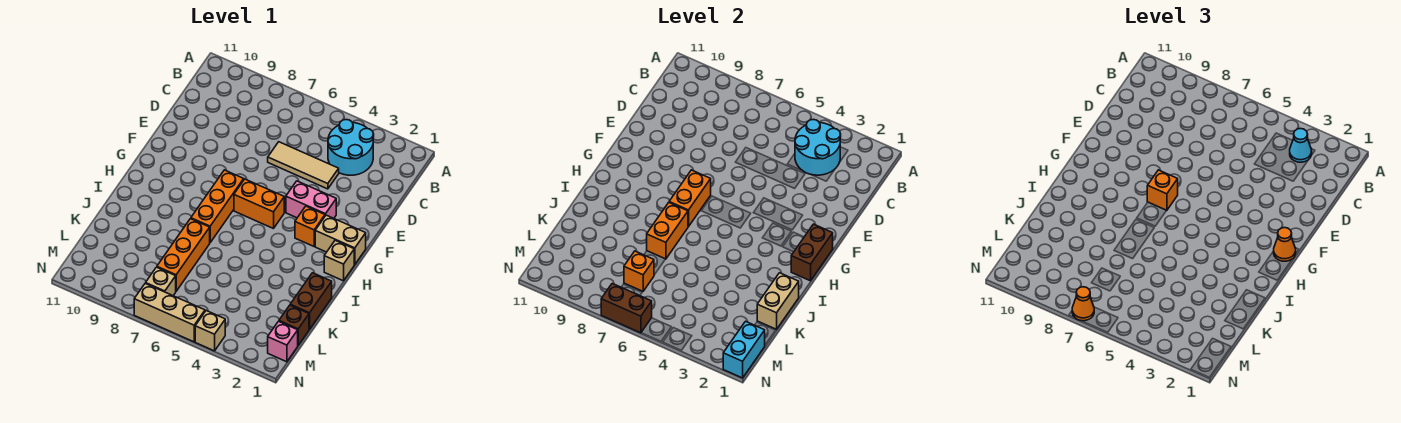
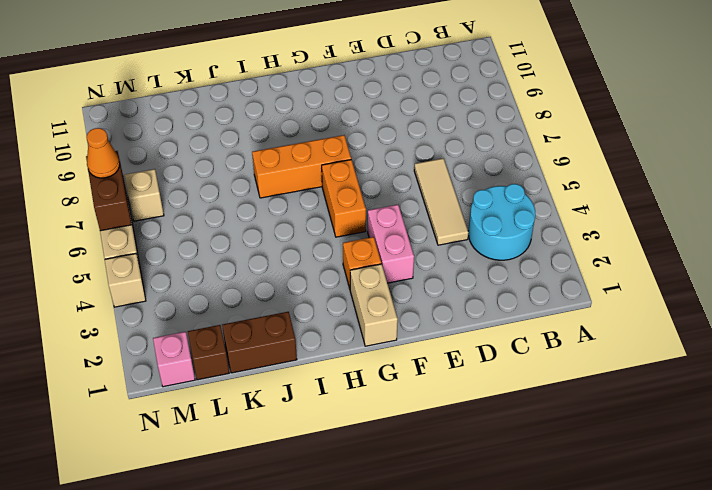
none -> tan brick H1 level 1
none -> orange brick J7:L7 level 1
none -> cyan round brick B3:C4 level 2

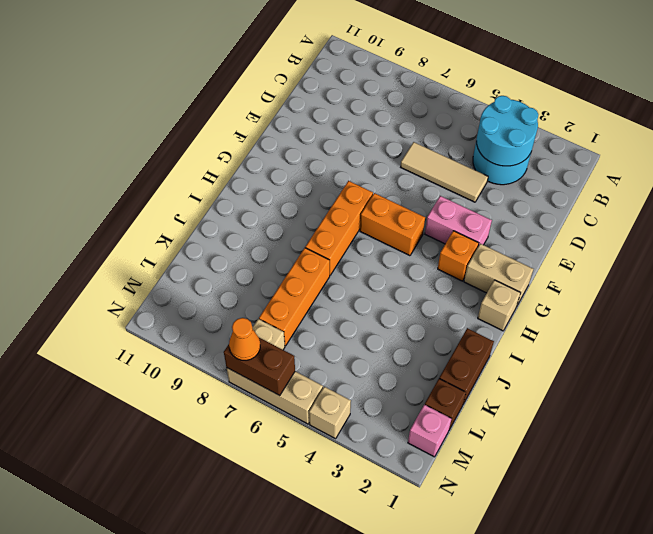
none -> brown brick G1:H1 level 2
none -> orange brick G7:H7 level 2
none -> orange brick I7:J7 level 2

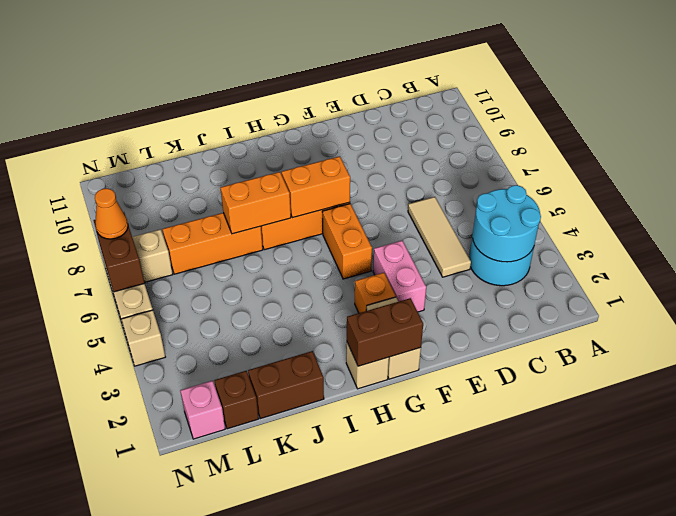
none -> tan brick J1:K1 level 2
none -> orange brick L7 level 2
none -> cyan brick M1:N1 level 2

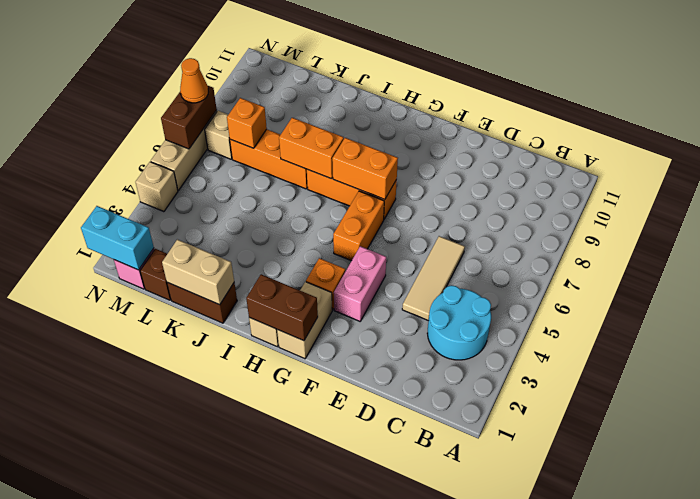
none -> cyan round brick B3:C4 level 2
none -> cyan cone B3 level 3
none -> orange cone G1 level 3

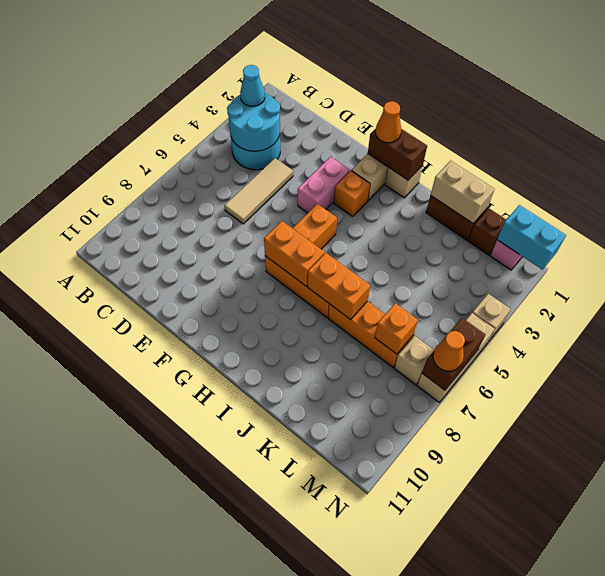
none -> orange brick G7 level 3

